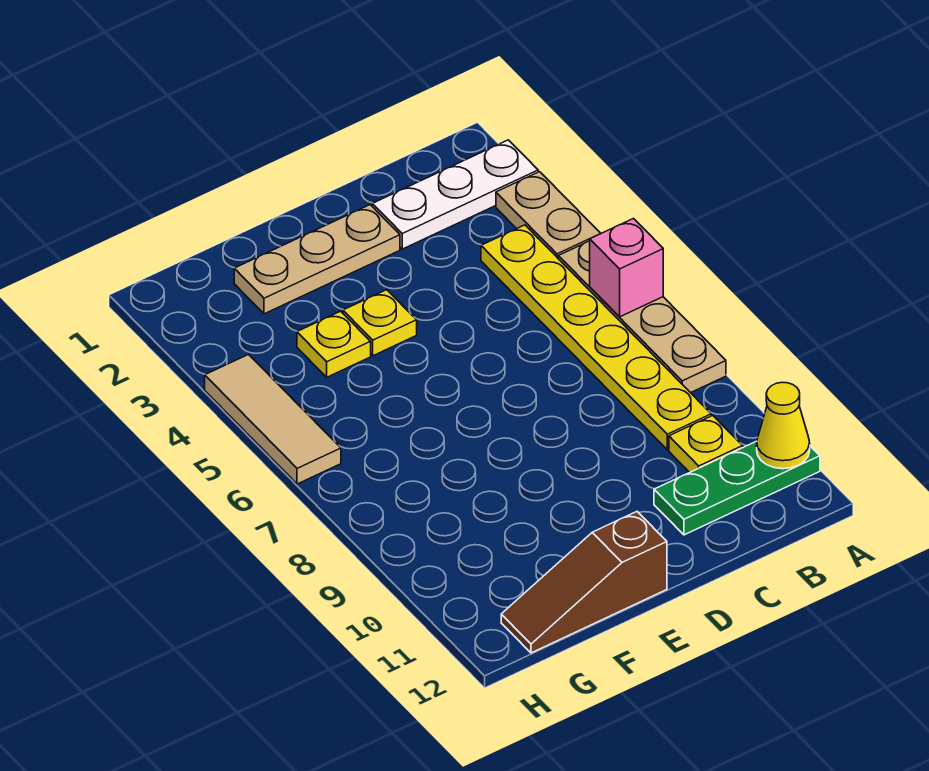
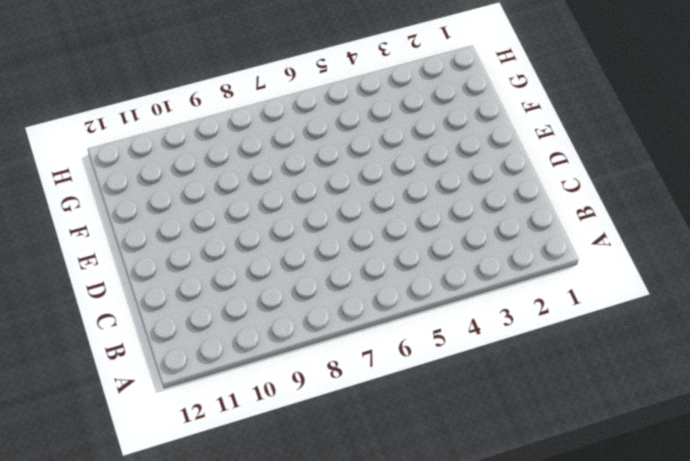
none -> white plate A2:C2 level 1
none -> tan plate A3:A4 level 1
none -> tan plate A5:A8 level 1

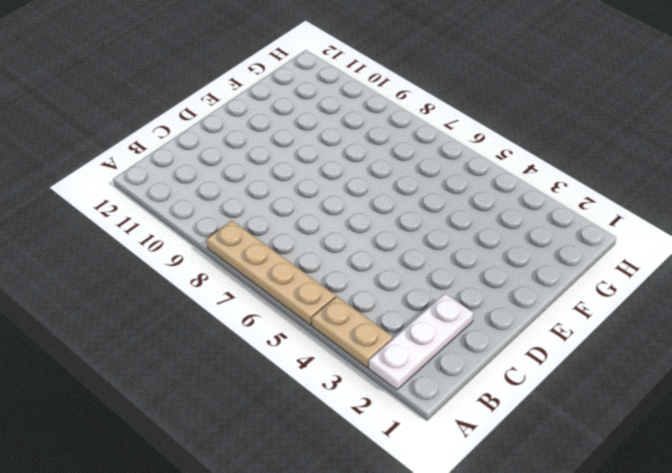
none -> green plate A11:C11 level 1
none -> yellow plate B4:B9 level 1
none -> yellow plate B10 level 1

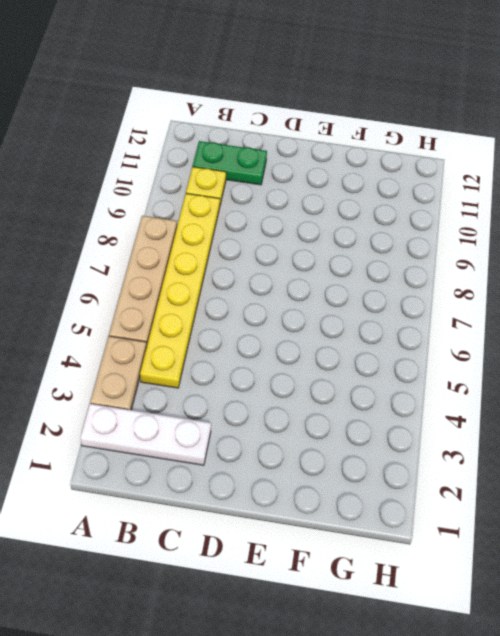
green plate B11:C11 level 1 -> green plate A11:C11 level 1
none -> tan plate D2:F2 level 1
none -> yellow plate E4 level 1
none -> brown slope E12:G12 level 1 top E

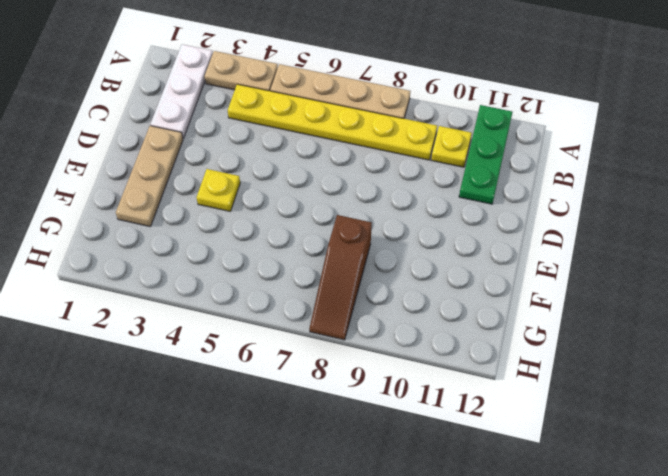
brown slope F8:H8 level 1 top F -> brown slope E12:G12 level 1 top E
none -> yellow plate F4 level 1
none -> tan tile H4:H6 level 1
none -> pink brick A6 level 2

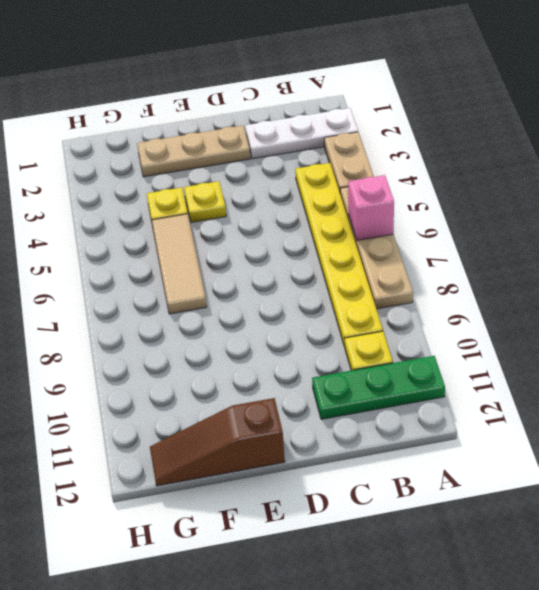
tan tile F5:F7 level 1 -> tan tile H4:H6 level 1
none -> yellow cone A11 level 2

